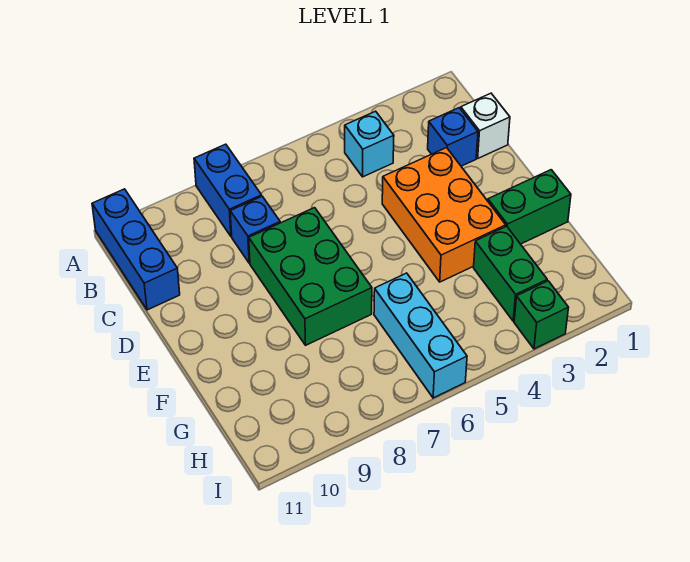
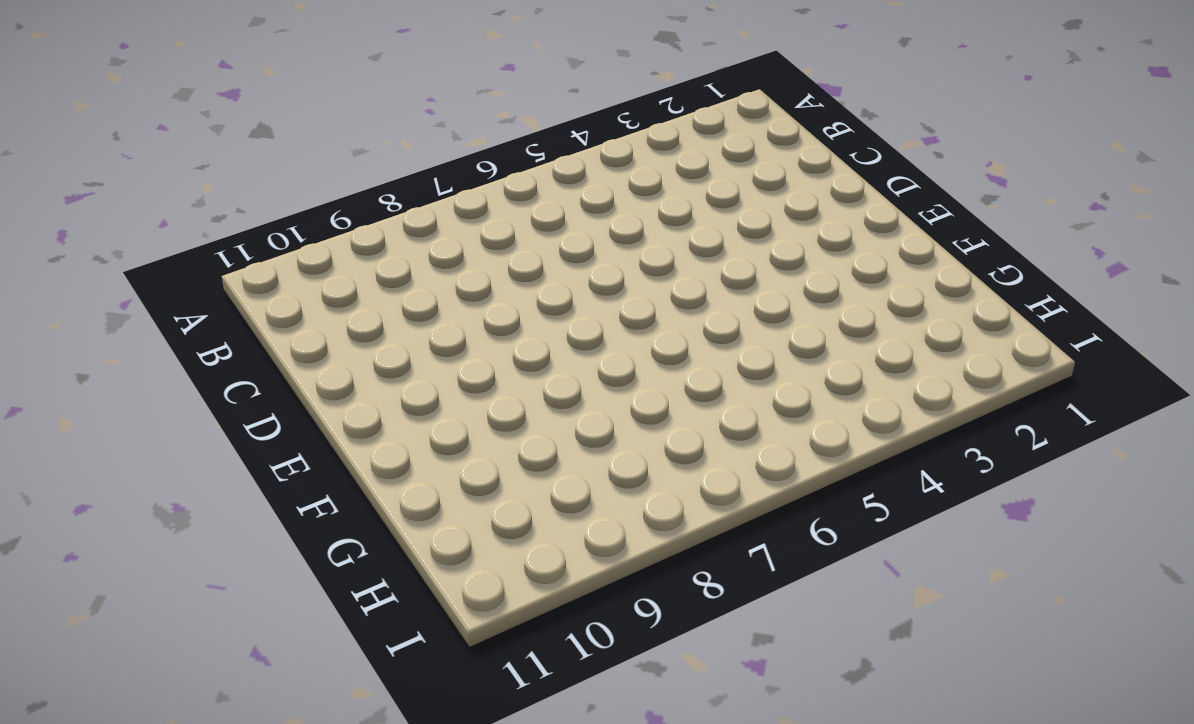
none -> blue brick A8:B8 level 1
none -> blue brick A11:C11 level 1
none -> cyan brick B4 level 1

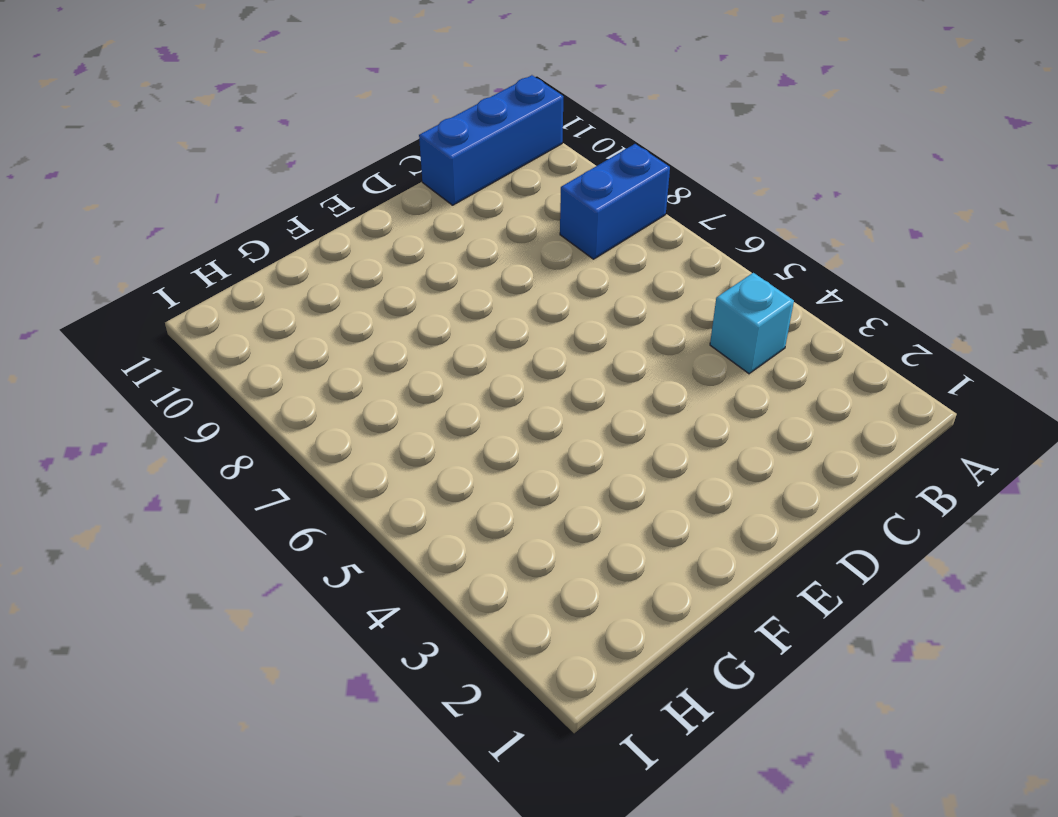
none -> white brick C1 level 1
none -> blue brick C2 level 1
none -> blue brick C8 level 1

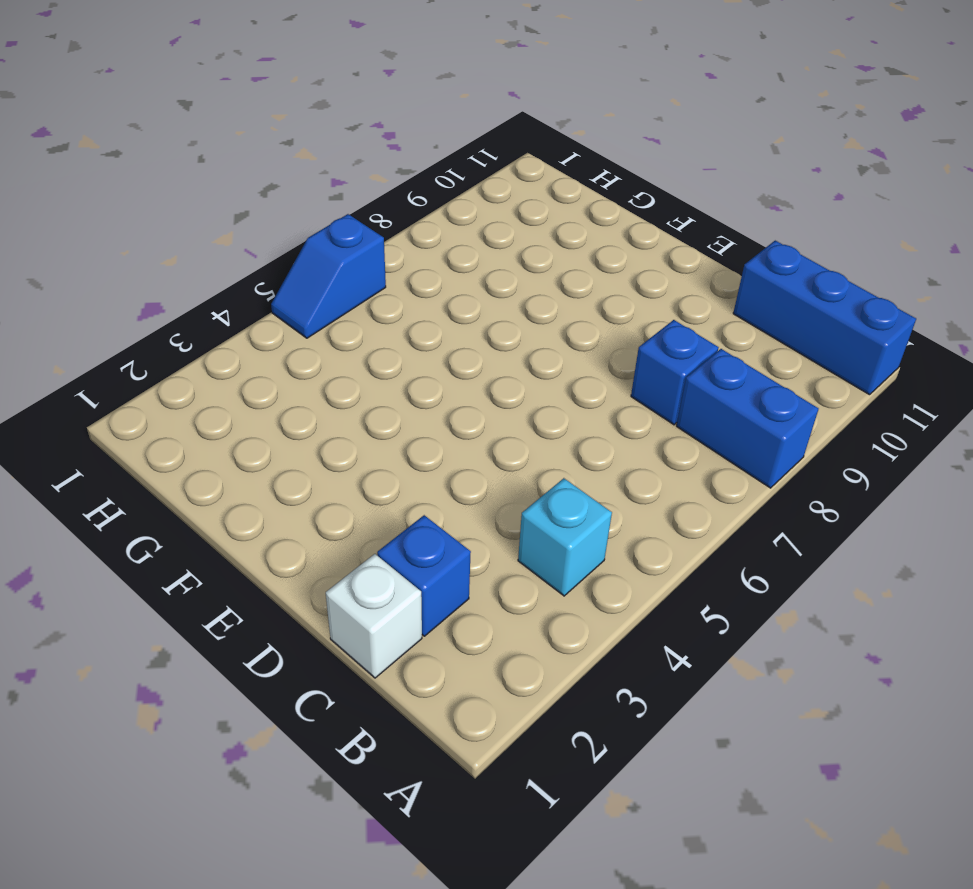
blue slope I5:I6 level 1 top 6 -> cyan brick G6:I6 level 1
none -> orange brick D3:F4 level 1
none -> green brick D7:F8 level 1
none -> green brick F1:F2 level 1

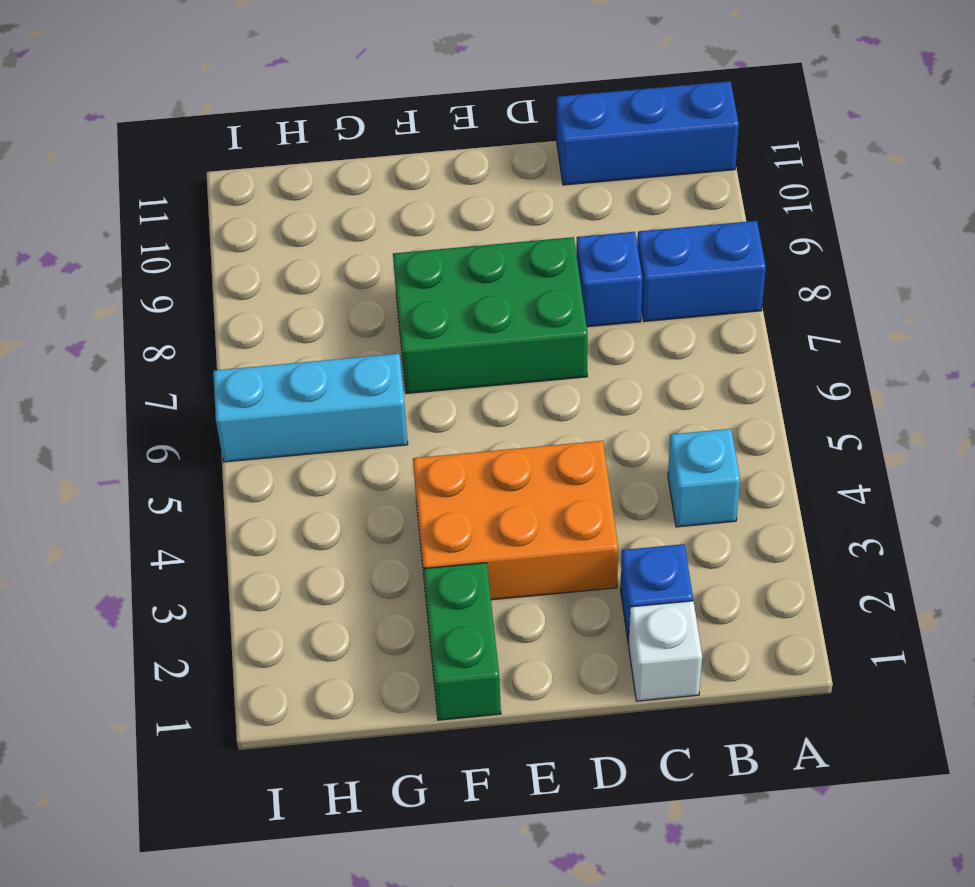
none -> green brick G3:H3 level 1
none -> green brick I3 level 1

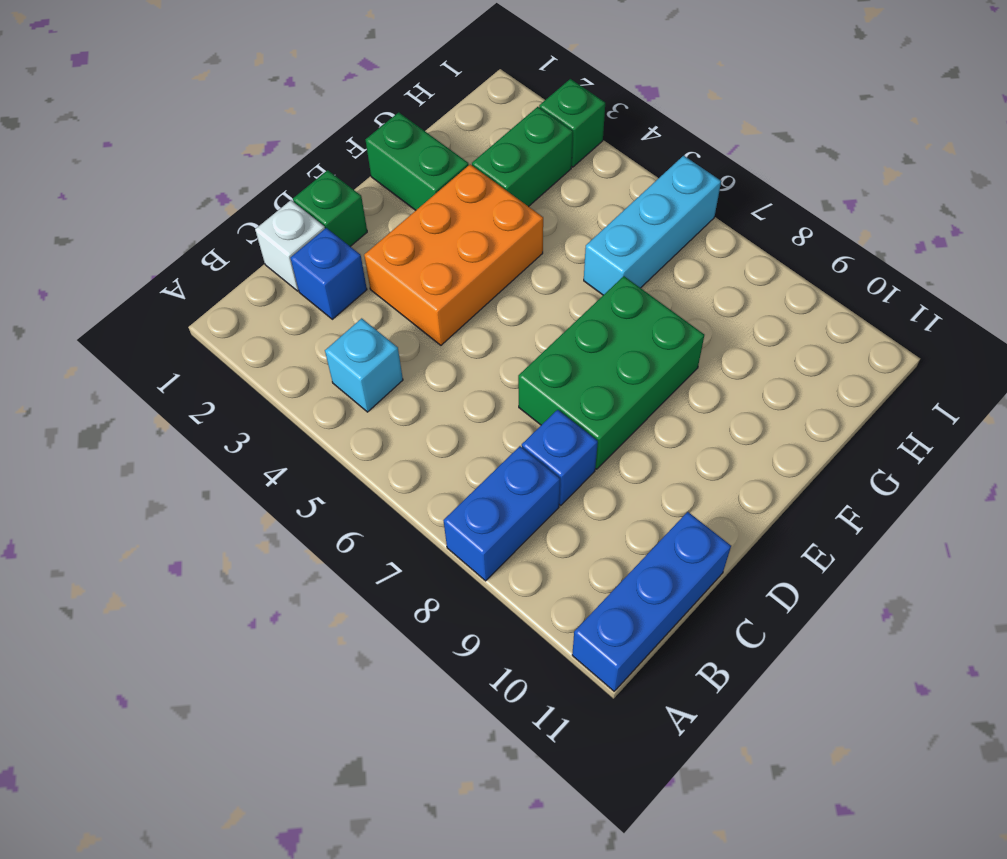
green brick D1 level 1 -> none

